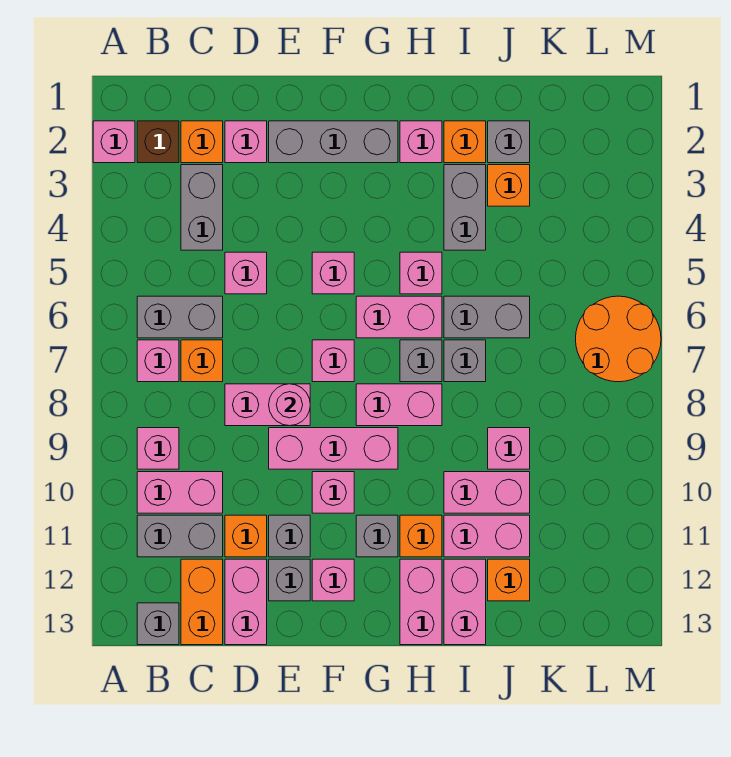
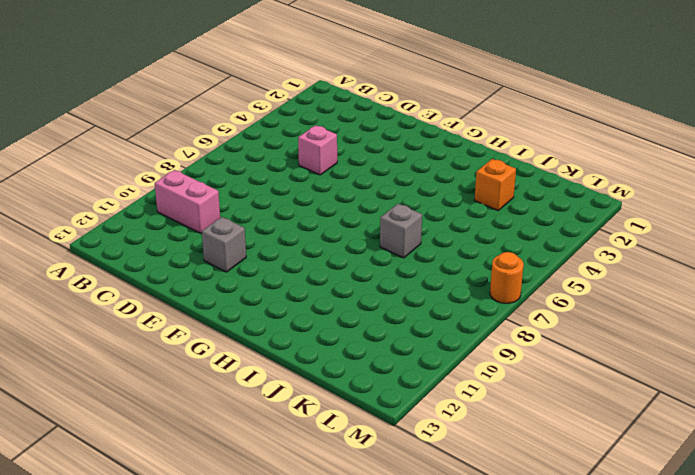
orange round brick M7 level 1 -> orange round brick L6:M7 level 1
none -> pink brick A2 level 1
none -> brown brick B2 level 1
none -> grey brick B6:C6 level 1
none -> pink brick B7 level 1

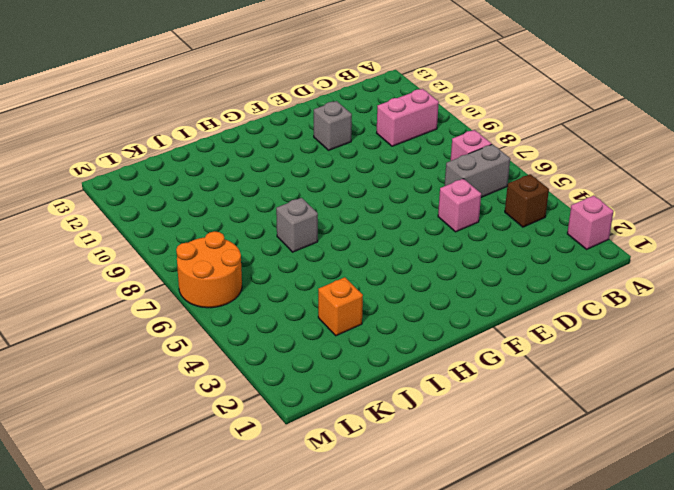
brown brick B4 level 1 -> brown brick B2 level 1
none -> pink brick B9 level 1
none -> grey brick B11:C11 level 1
none -> grey brick B13 level 1
none -> orange brick C2 level 1

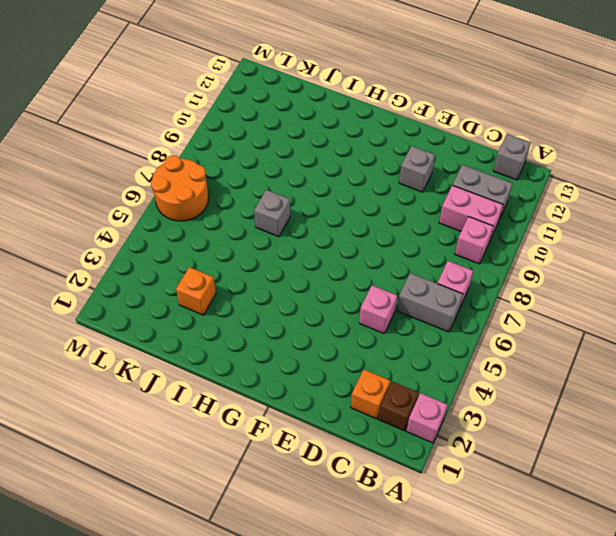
none -> grey brick C3:C4 level 1
none -> orange brick C7 level 1
none -> orange brick C12:C13 level 1
none -> pink brick D2 level 1

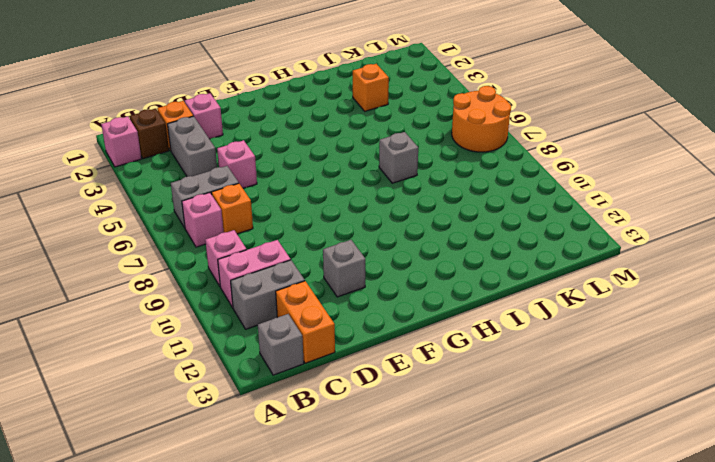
none -> pink brick D8:E8 level 1
none -> orange brick D11 level 1
none -> pink brick D12:D13 level 1
none -> grey brick E2:G2 level 1

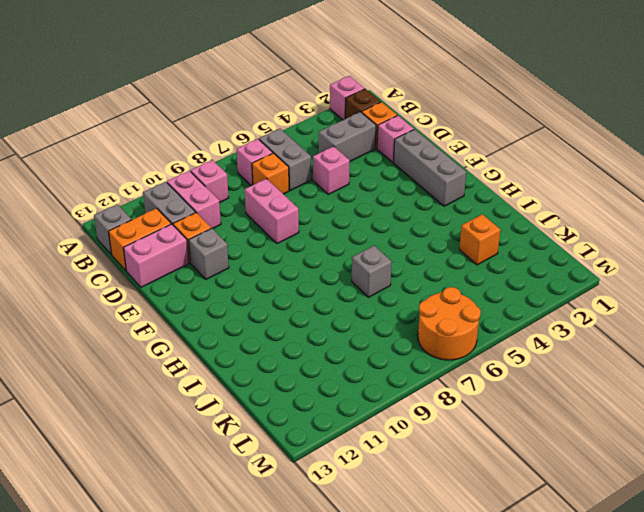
none -> pink brick E9:G9 level 1
none -> grey brick E12 level 1
none -> pink brick F5 level 1
none -> pink brick F7 level 1

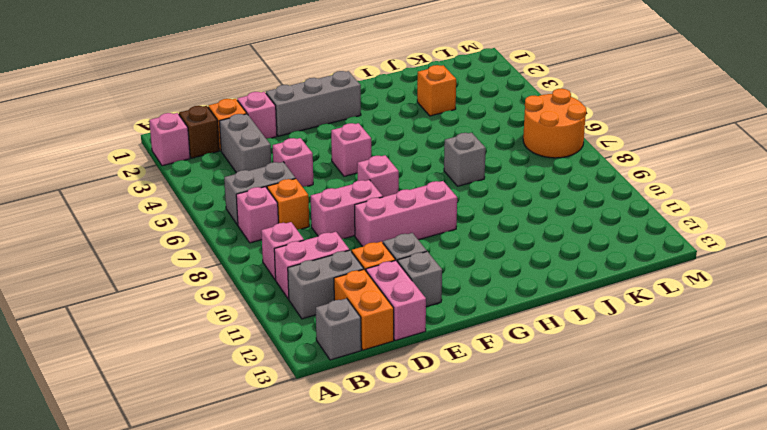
none -> pink brick F10 level 1
none -> pink brick F12 level 1
none -> pink brick G6:H6 level 1
none -> pink brick G8:H8 level 1

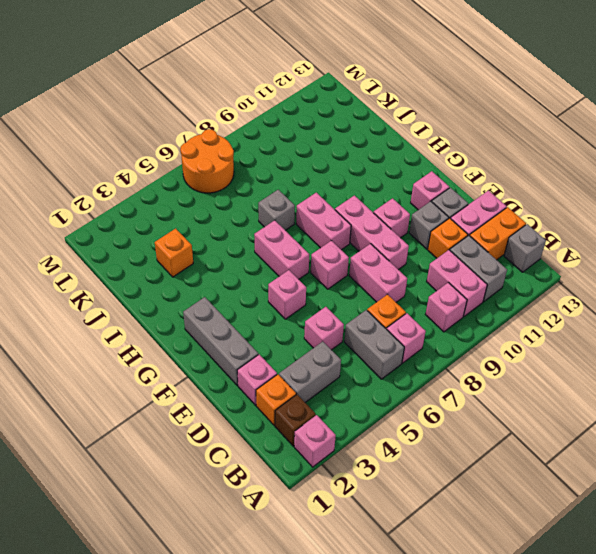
none -> grey brick G11 level 1
none -> pink brick H2 level 1
none -> pink brick H5 level 1
none -> grey brick H7 level 1

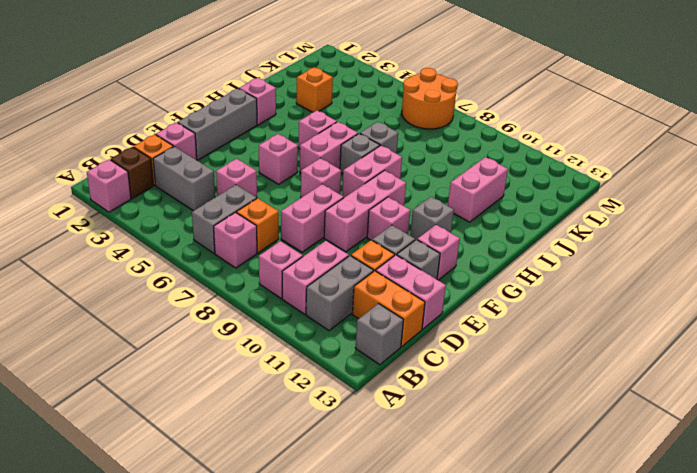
none -> orange brick H11 level 1
none -> pink brick H12:H13 level 1
none -> orange brick I2 level 1
none -> grey brick I3:I4 level 1

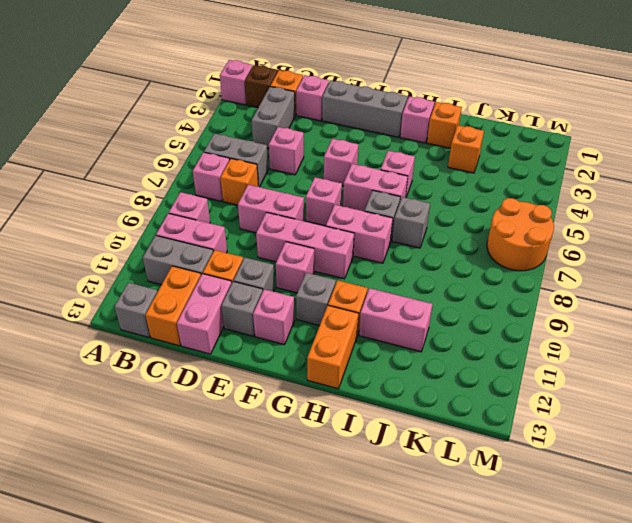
orange brick H12:H13 level 1 -> pink brick H12:H13 level 1
none -> grey brick I3:I4 level 1
none -> grey brick I6:J6 level 1
none -> pink brick I10:J10 level 1
none -> pink brick I12:I13 level 1

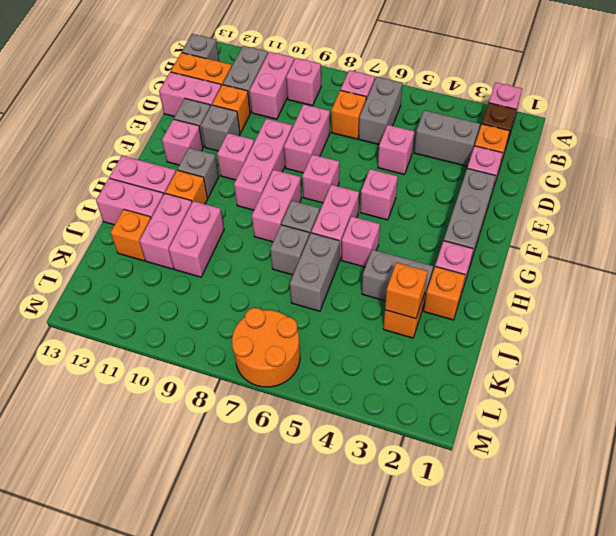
orange brick J3 level 2 -> none
none -> grey brick J2 level 1
none -> pink brick J9 level 1
none -> pink round brick E8 level 2

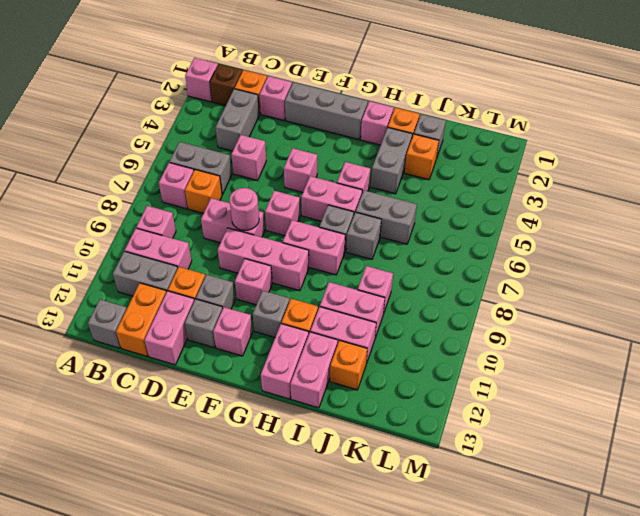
none -> orange round brick L6:M7 level 1

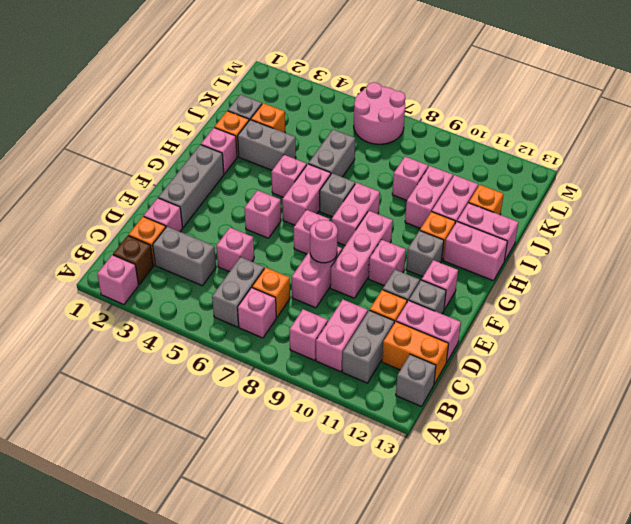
pink round brick L6:M7 level 1 -> orange round brick L6:M7 level 1
none -> grey brick I7 level 1

